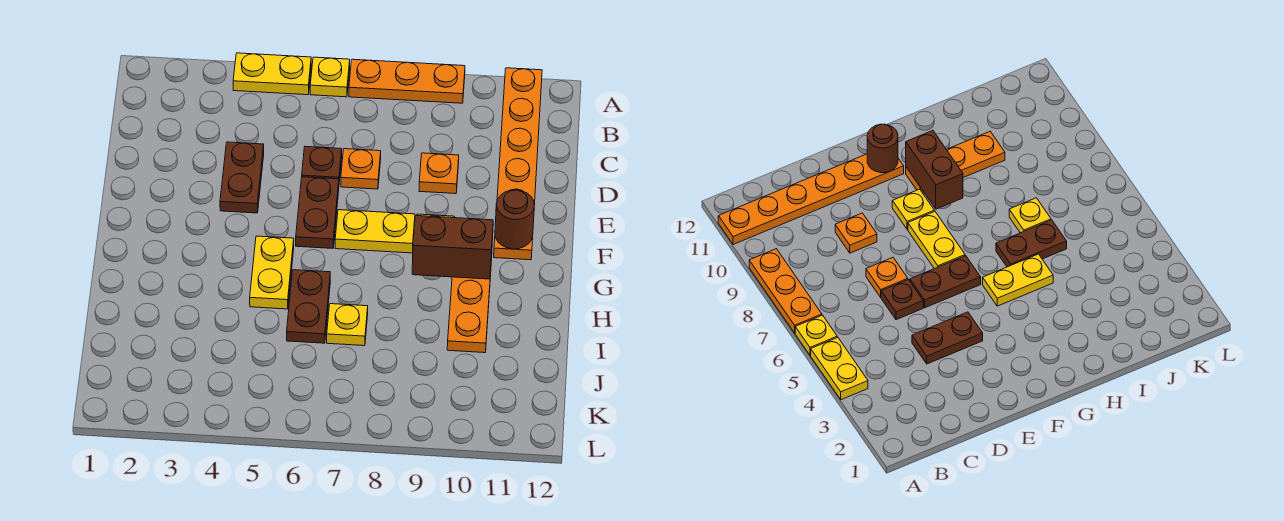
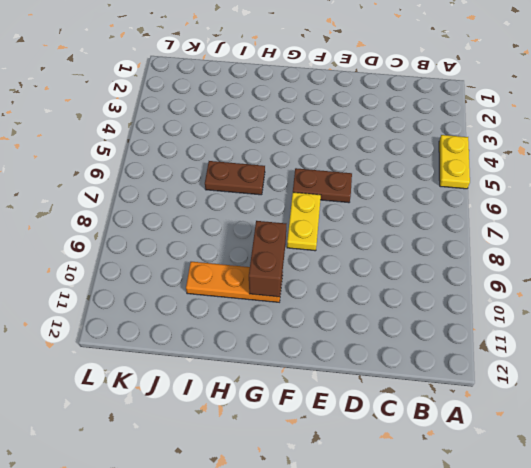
none -> yellow plate A6 level 1
none -> orange plate A7:A9 level 1
none -> orange plate A11:F11 level 1

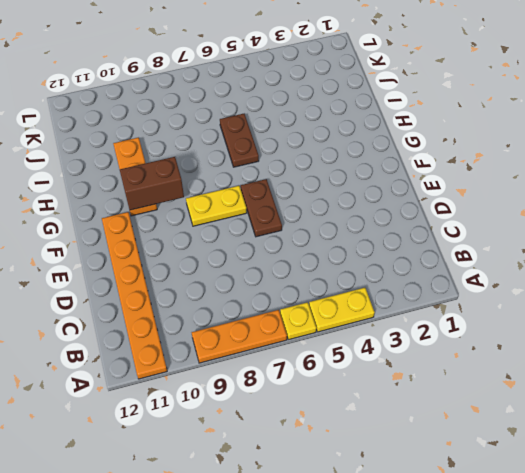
none -> brown plate D4:E4 level 1
none -> brown plate D6 level 1
none -> orange plate D7 level 1

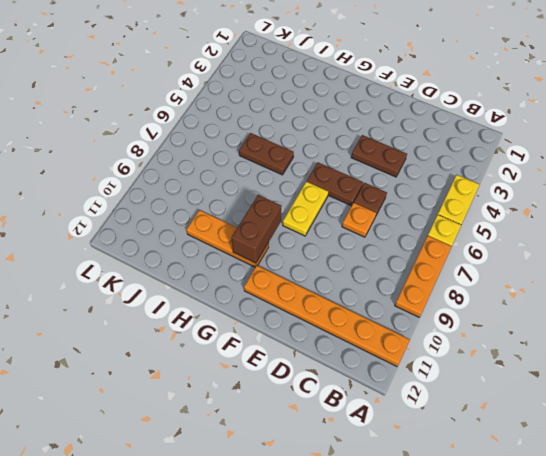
none -> orange plate D9 level 1
none -> yellow plate F9 level 1
none -> yellow plate G5:H5 level 1

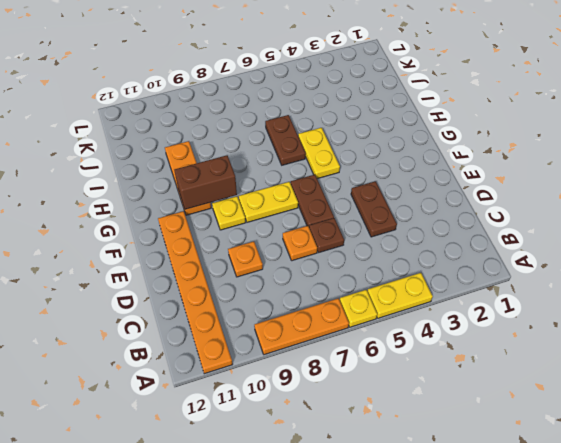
none -> yellow plate I7 level 1
none -> brown round brick F11 level 2

